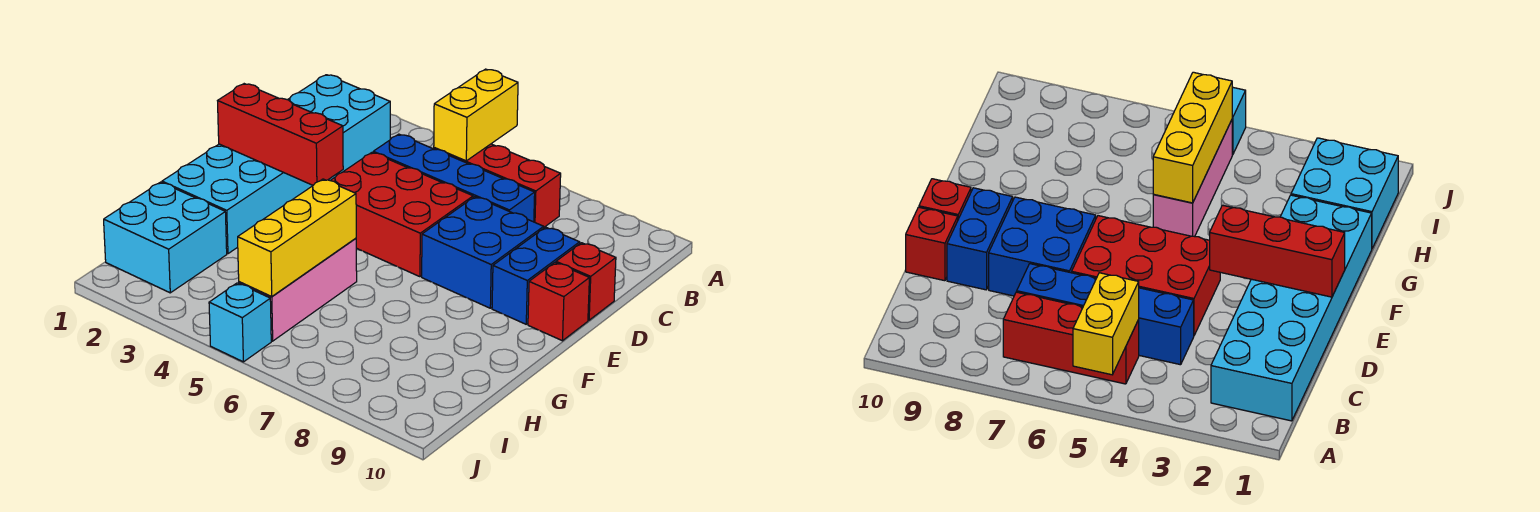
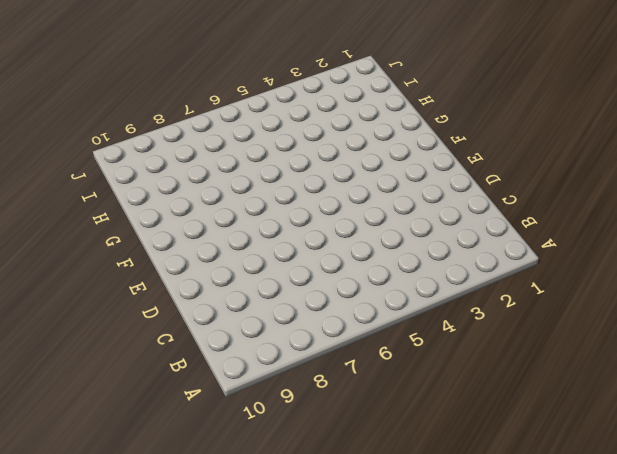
none -> cyan brick B1:G2 level 1
none -> red brick B5:B7 level 1
none -> blue brick C4:C7 level 1

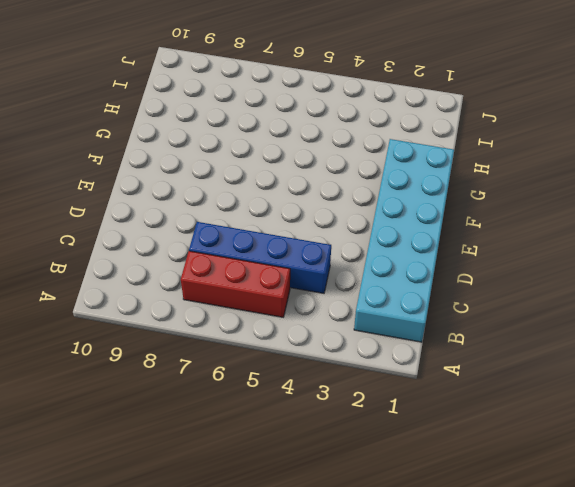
none -> red brick D4:E6 level 1
none -> blue brick D7:E8 level 1
none -> blue brick D9:E9 level 1

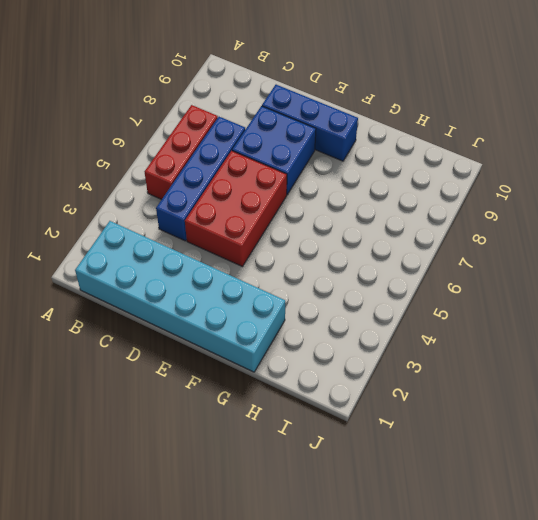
blue brick D9:F9 level 1 -> blue brick D9:E9 level 1
none -> red brick D10 level 1
none -> red brick E10 level 1
none -> pink brick G5:I5 level 1

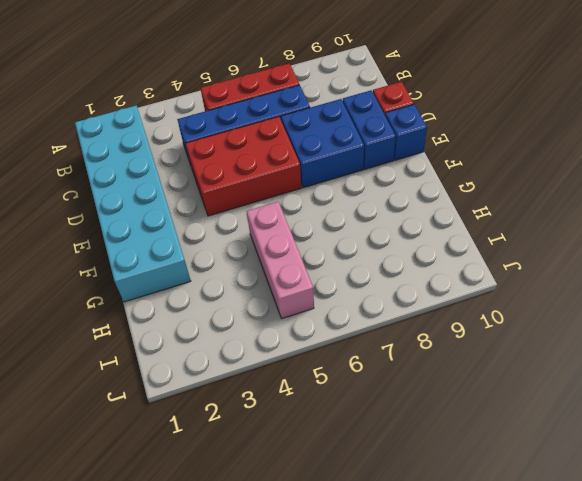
blue brick E10 level 1 -> red brick E10 level 1
none -> cyan brick H1:I2 level 1
none -> cyan brick J5 level 1
none -> yellow brick A5:B5 level 2

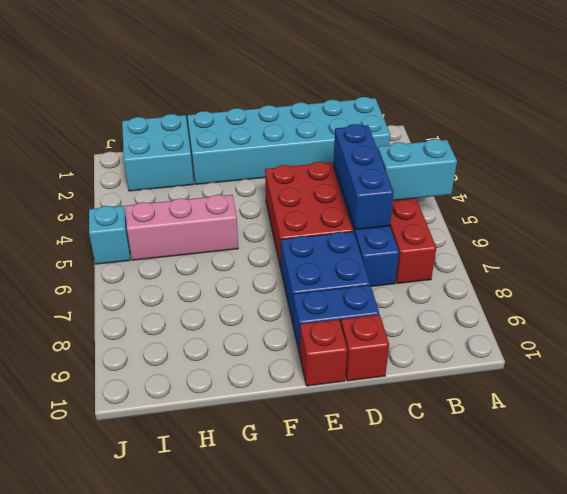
cyan brick A5:B5 level 2 -> yellow brick A5:B5 level 2
blue brick C4:C6 level 2 -> none
none -> red brick E1:E3 level 2
none -> yellow brick G5:I5 level 2

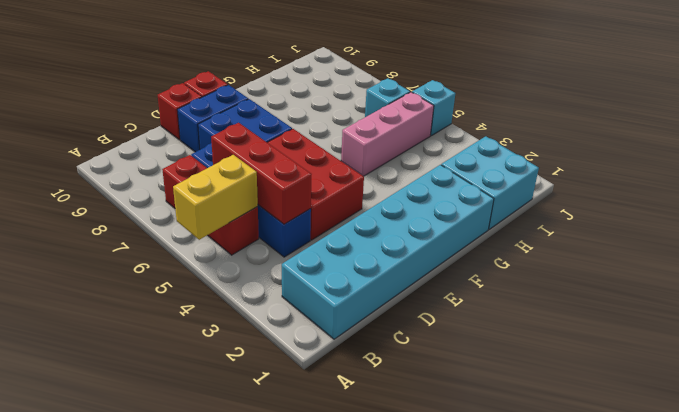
red brick C4:C6 level 2 -> red brick E1:E3 level 2
cyan brick I6 level 1 -> none
none -> yellow brick G5:I5 level 2

